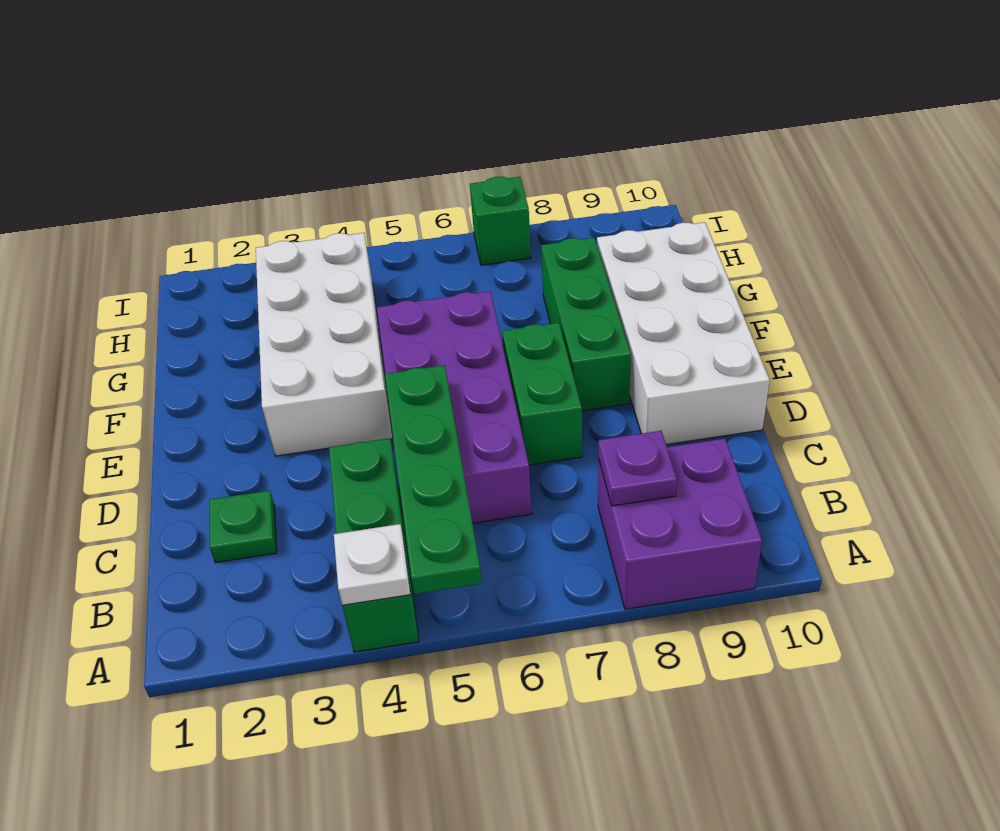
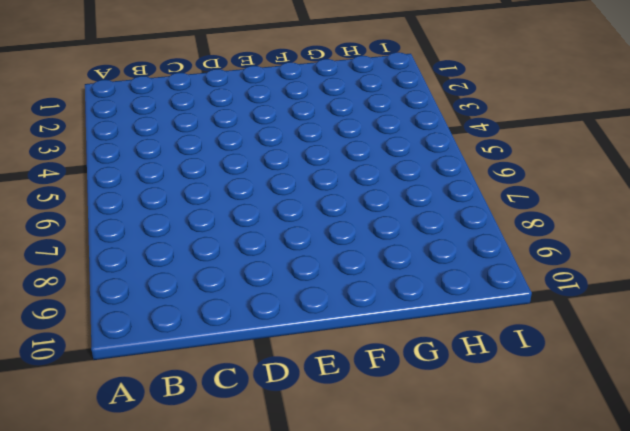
none -> green brick A4:C4 level 1
none -> purple brick A8:B9 level 1
none -> green plate C2 level 1

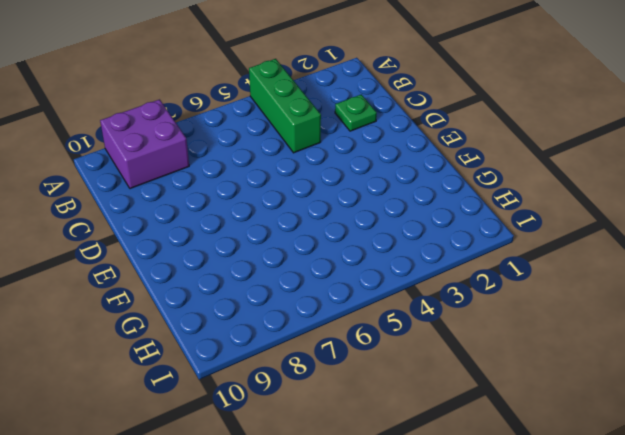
none -> purple brick C5:F6 level 1
none -> green brick D7:E7 level 1
none -> white brick D9:G10 level 1

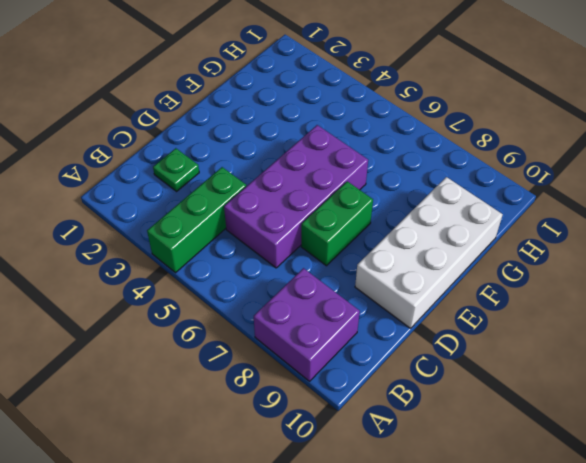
none -> white brick E3:H4 level 1
none -> green brick E8:G8 level 1
none -> green brick I7 level 1

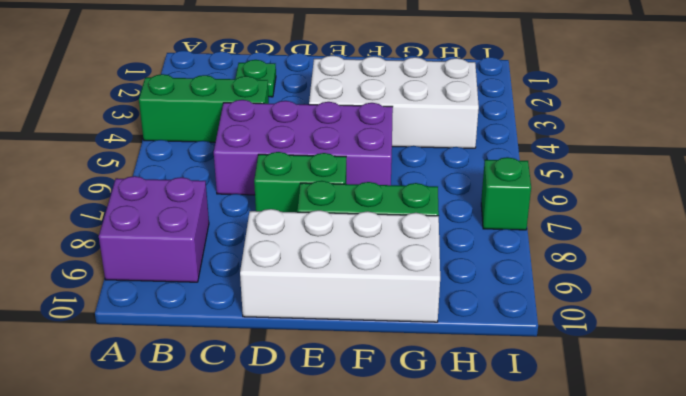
none -> white plate A4 level 2
none -> green plate A5:D5 level 2
none -> purple plate B8 level 2

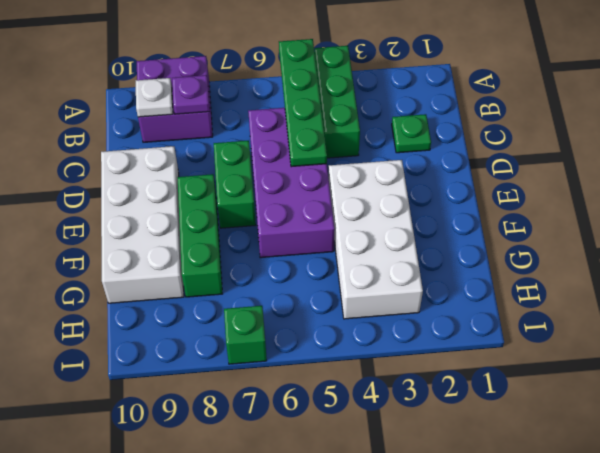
white plate B9 level 2 -> white plate A4 level 2

